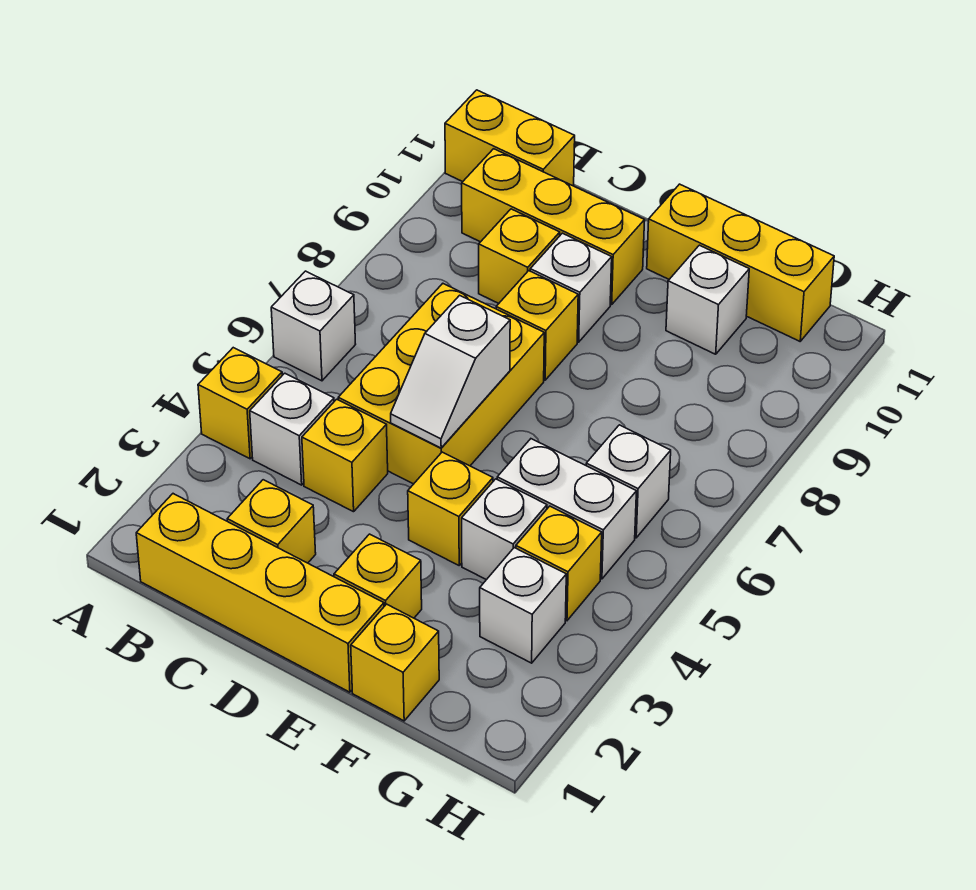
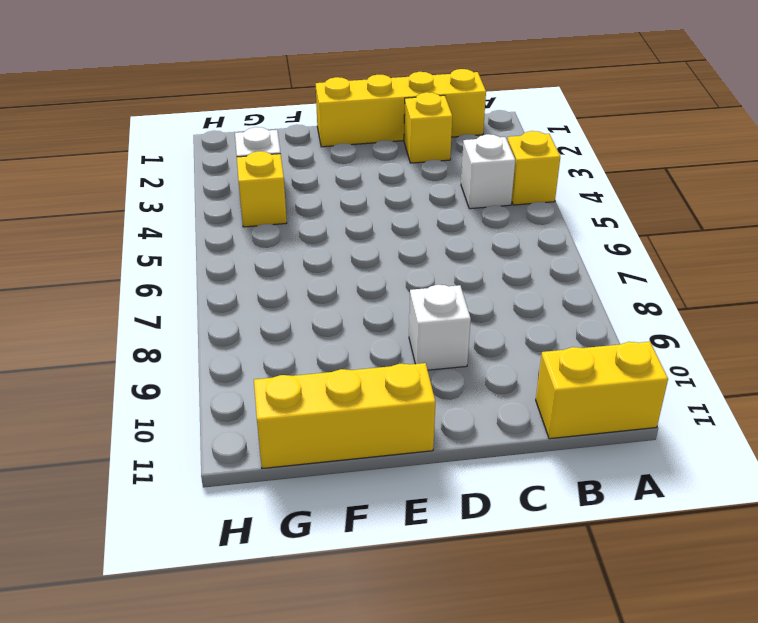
none -> white brick A6 level 1
none -> yellow brick B10:D10 level 1
none -> yellow brick C4 level 1

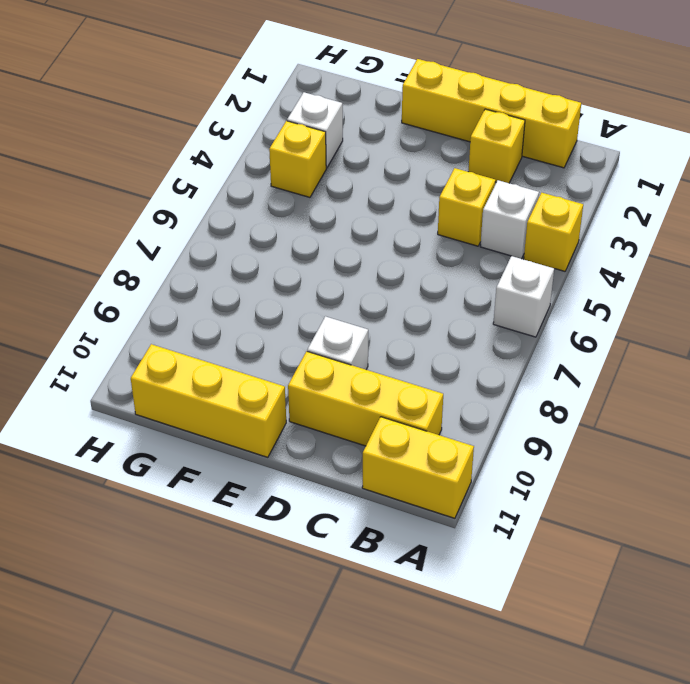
none -> yellow brick C5:D7 level 1
none -> yellow brick C9 level 1
none -> yellow brick D8 level 1

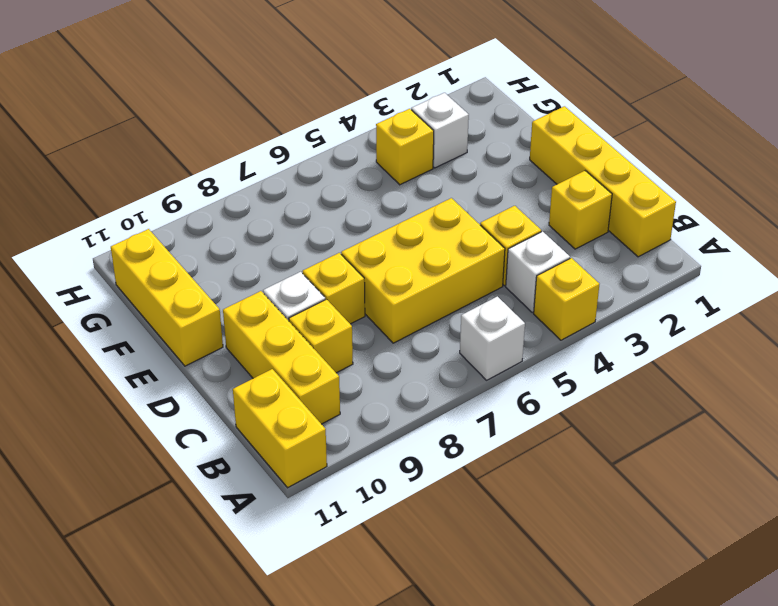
none -> yellow brick E2 level 1
none -> yellow brick E4 level 1
none -> yellow brick F1 level 1

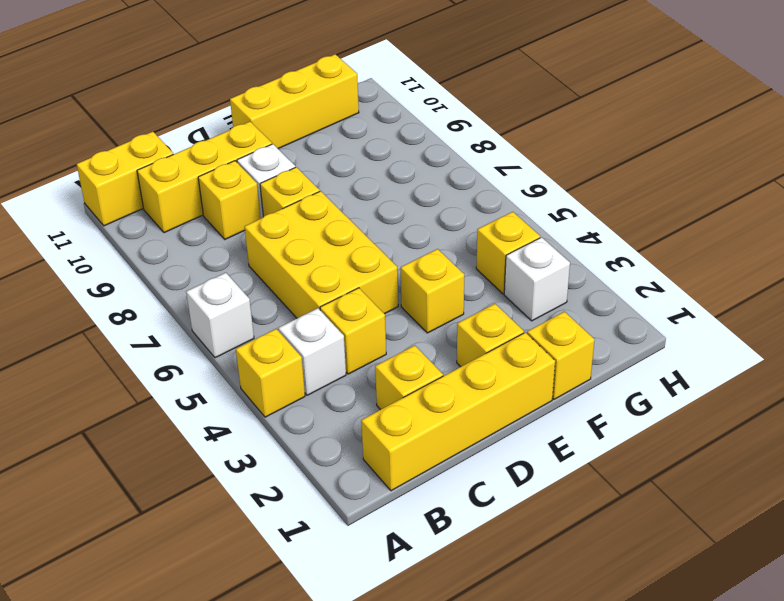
none -> white brick F4 level 1
none -> white brick F5:G5 level 1
none -> white brick F10 level 1

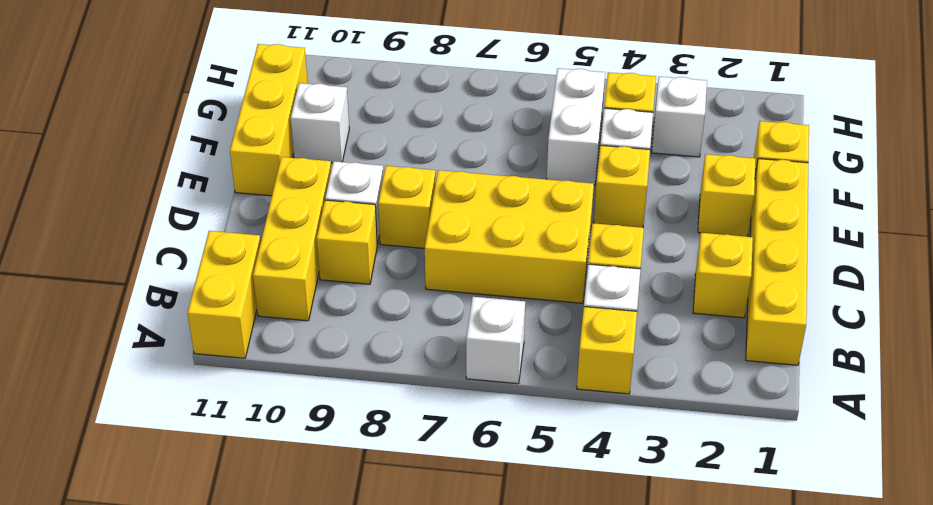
none -> white brick G6 level 1
none -> white slope D5:D6 level 2 top 6

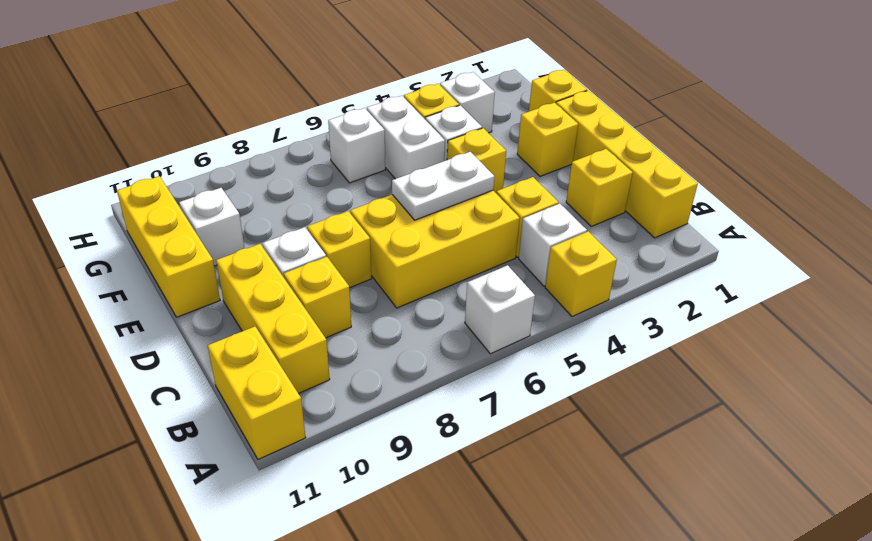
white plate D5:D6 level 2 -> white slope D5:D6 level 2 top 6

